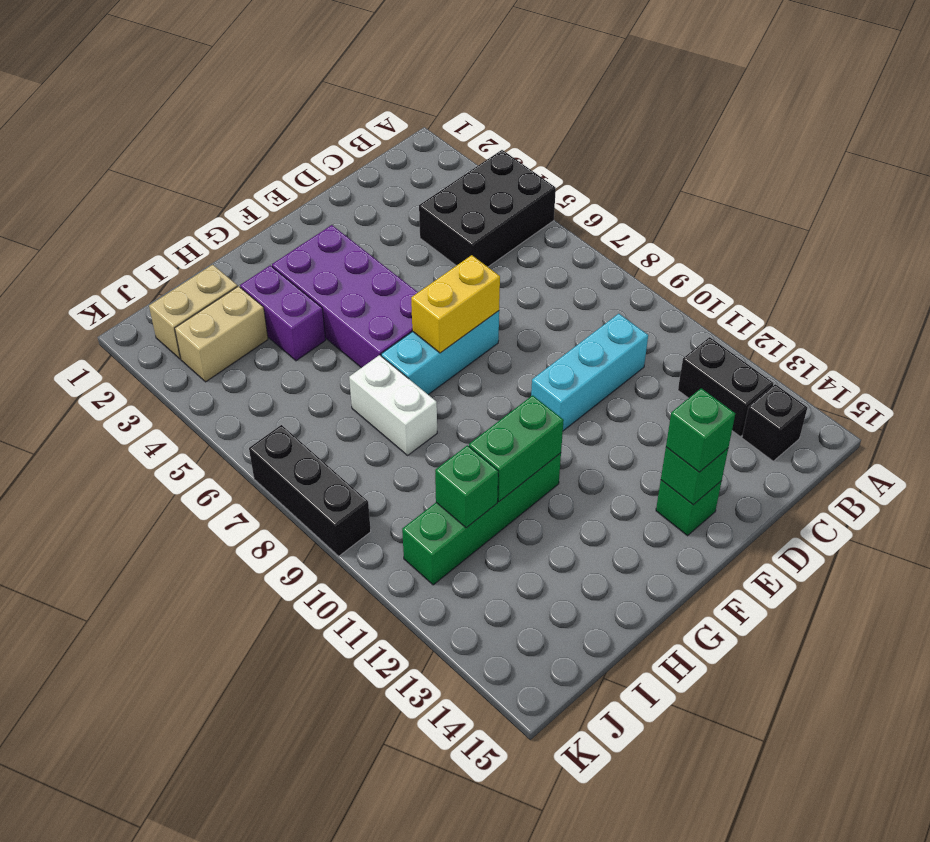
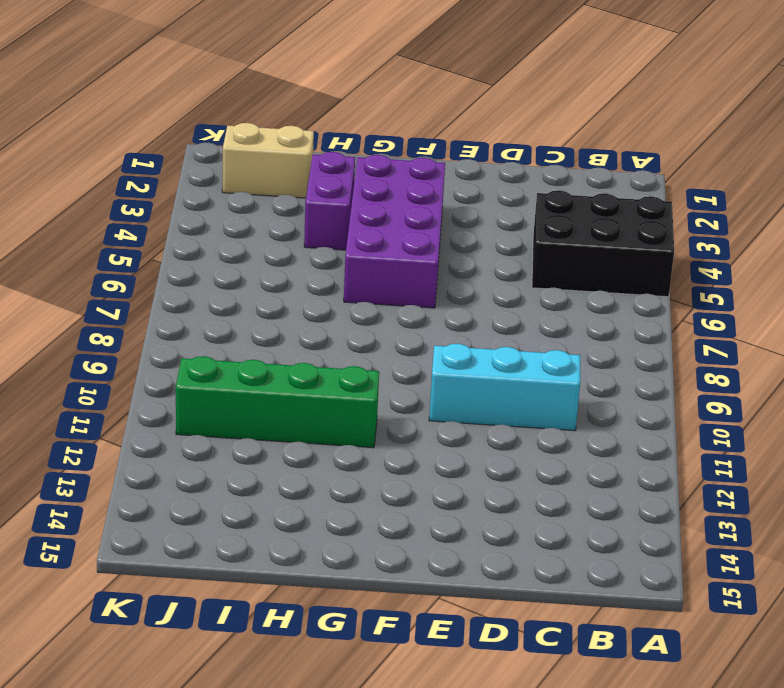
none -> black brick B12:B13 level 1
none -> black brick B14 level 1
none -> cyan brick E7:G7 level 1

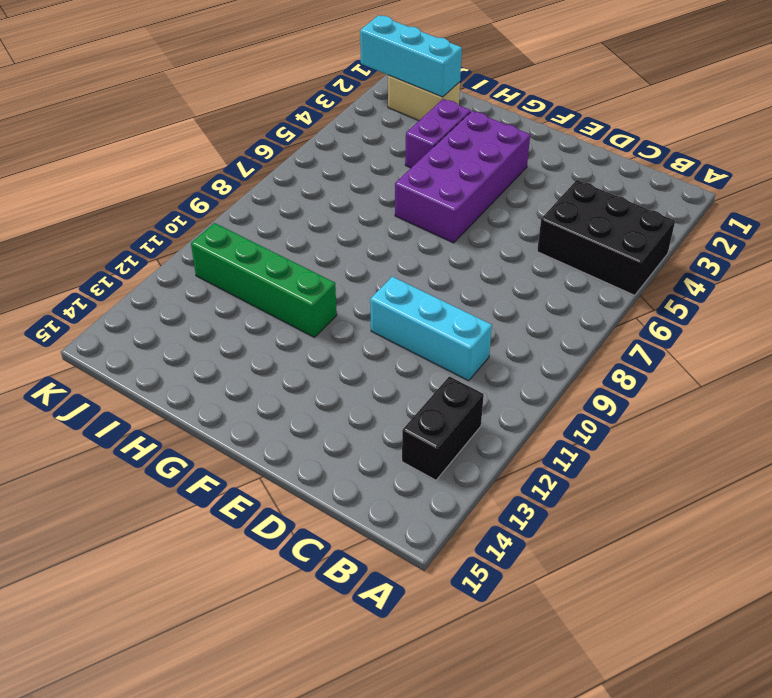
cyan brick I2:K2 level 2 -> cyan brick E7:G7 level 1
none -> black brick B14 level 1
none -> green brick E14 level 1
none -> white brick H7:H8 level 1

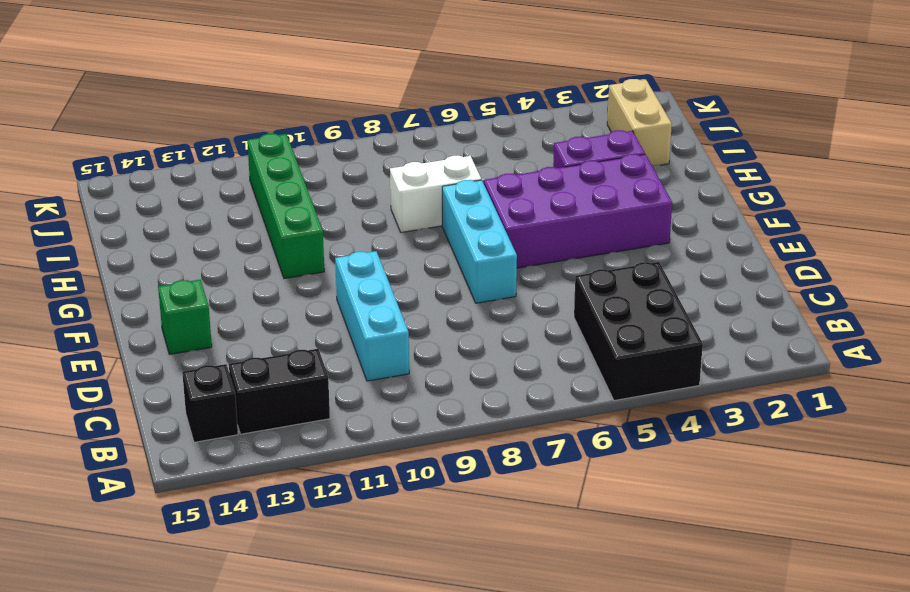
none -> tan brick I3:J3 level 1
none -> black brick K7:K9 level 1
none -> yellow brick E7:F7 level 2

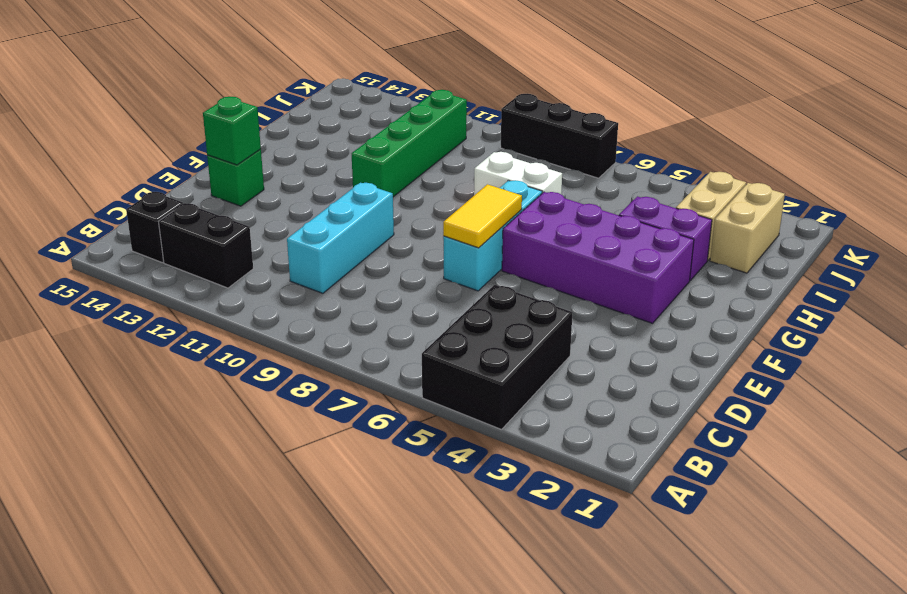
yellow tile E7:F7 level 2 -> yellow brick E7:F7 level 2
none -> green brick G11:H11 level 2
none -> green brick I11 level 2
none -> green brick E14 level 3

